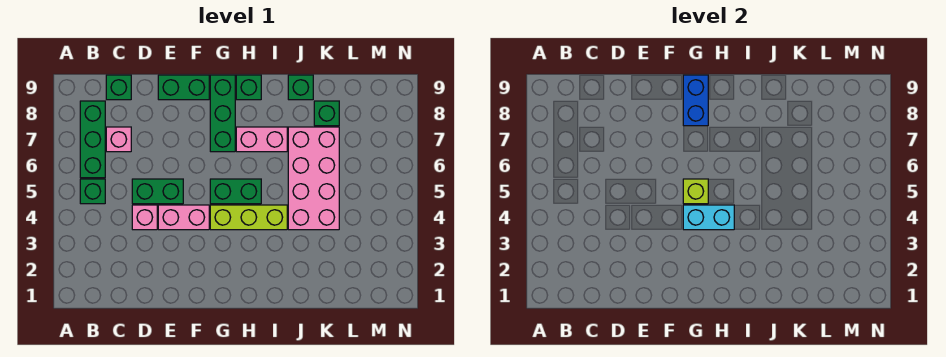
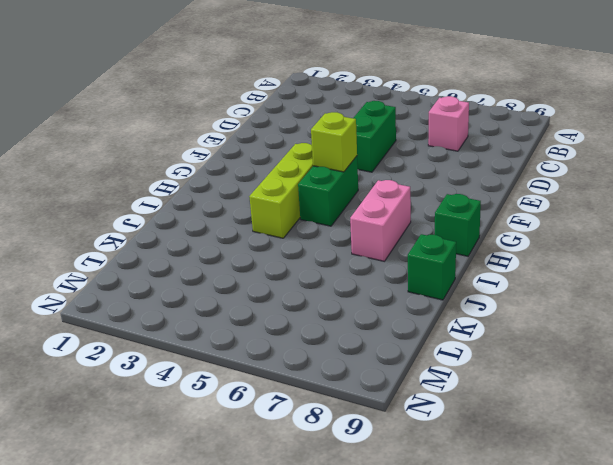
none -> green brick B5 level 1
none -> green brick B6:B8 level 1
none -> green brick C9 level 1

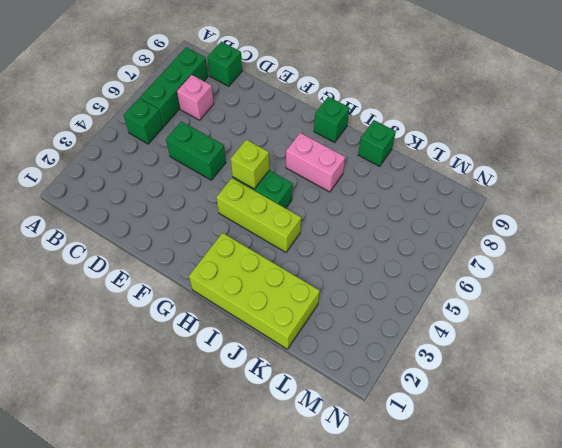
lime brick H1:K2 level 1 -> none
none -> pink brick D4 level 1
none -> pink brick E4:F4 level 1
none -> green brick E9:F9 level 1

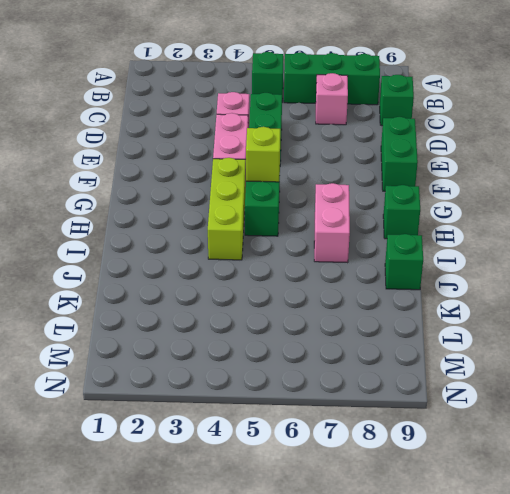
none -> green brick G7:G9 level 1
none -> pink brick J4:K7 level 1
none -> green brick K8 level 1

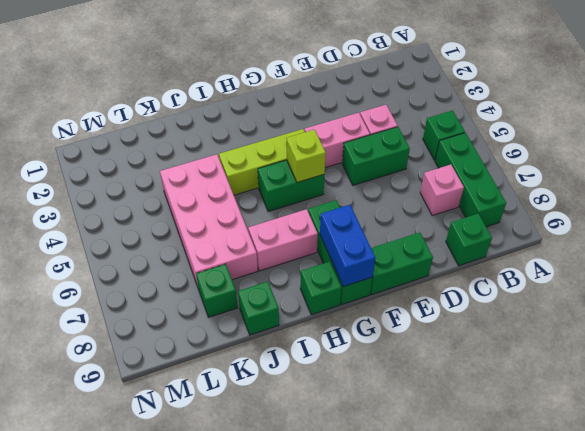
none -> cyan brick G4:H4 level 2

